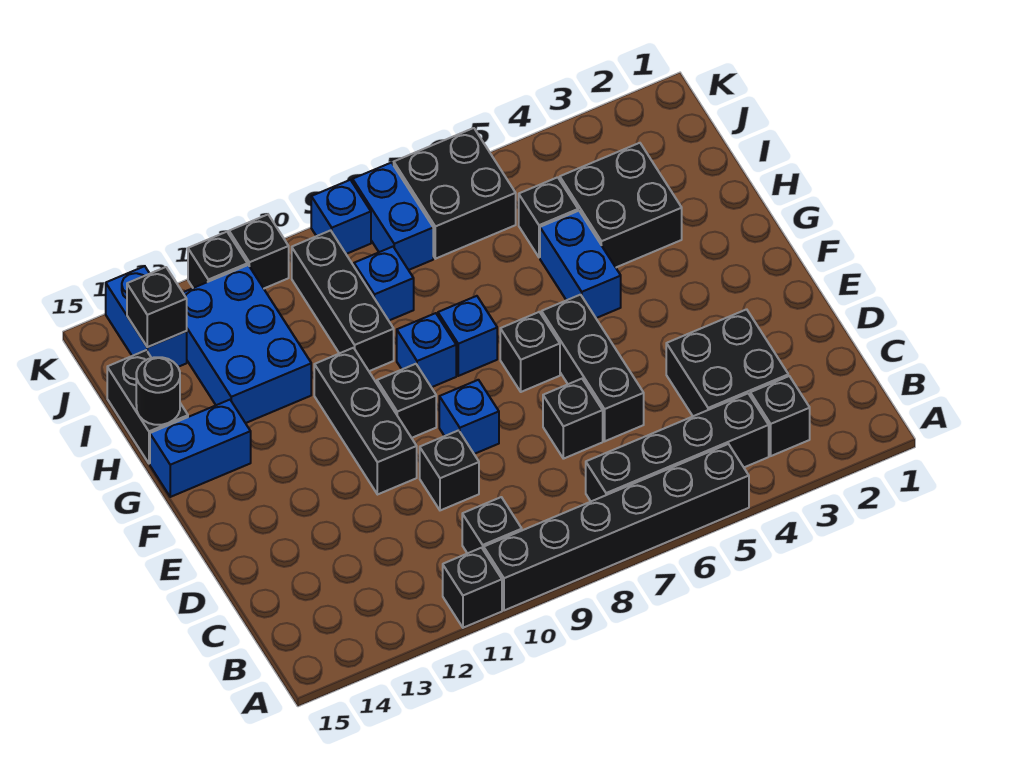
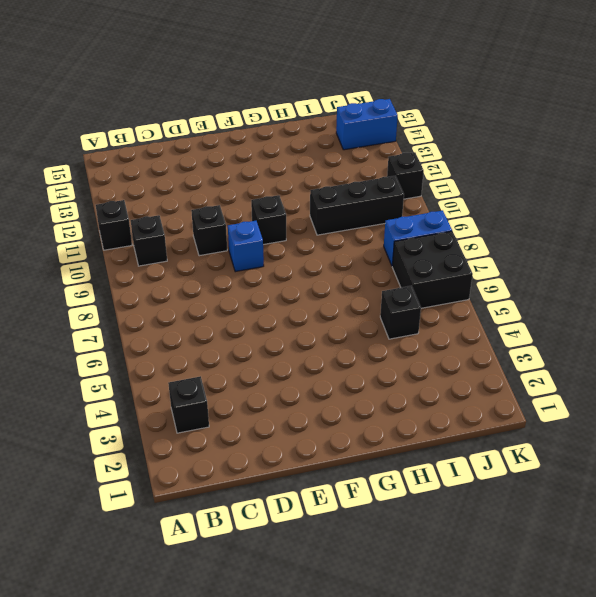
none -> black brick A5:A10 level 1
none -> black brick B4:B7 level 1
none -> black brick C3:D4 level 1
none -> black brick D6:F6 level 1

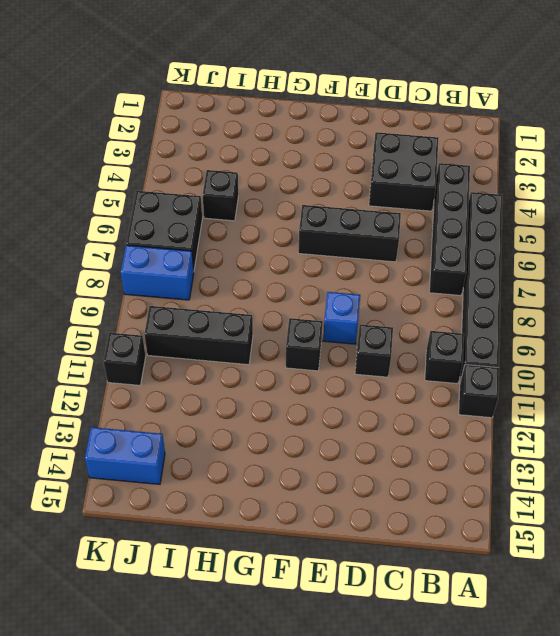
none -> black brick B3 level 1
none -> black brick D7 level 1
none -> black brick E11:G11 level 1
none -> black brick F7 level 1

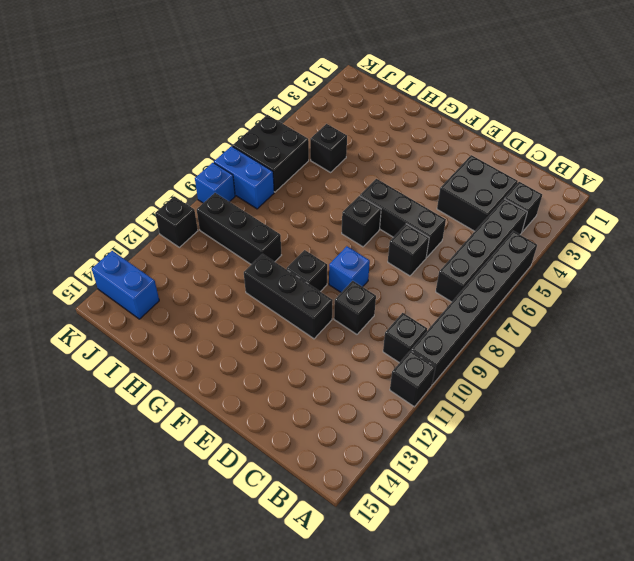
none -> blue brick G5:H5 level 1
none -> blue brick G8 level 1
none -> blue brick G9 level 1
none -> blue brick G14:G15 level 1

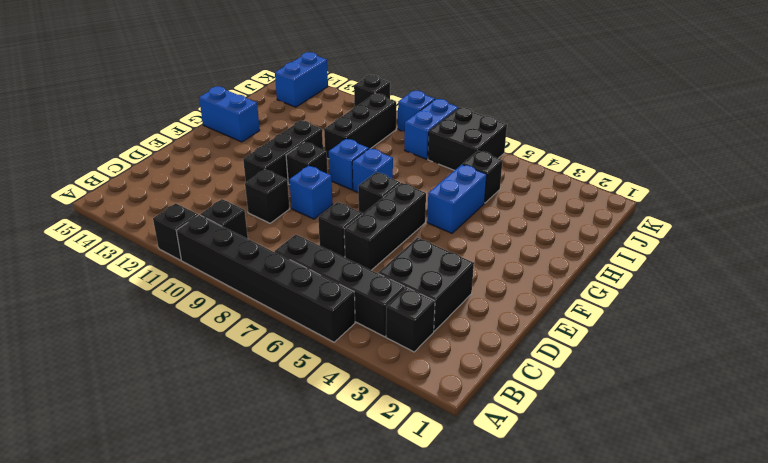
none -> black brick H3:I4 level 1
none -> blue brick H12:J13 level 1
none -> black brick H15:I15 level 1
none -> blue brick I9 level 1

